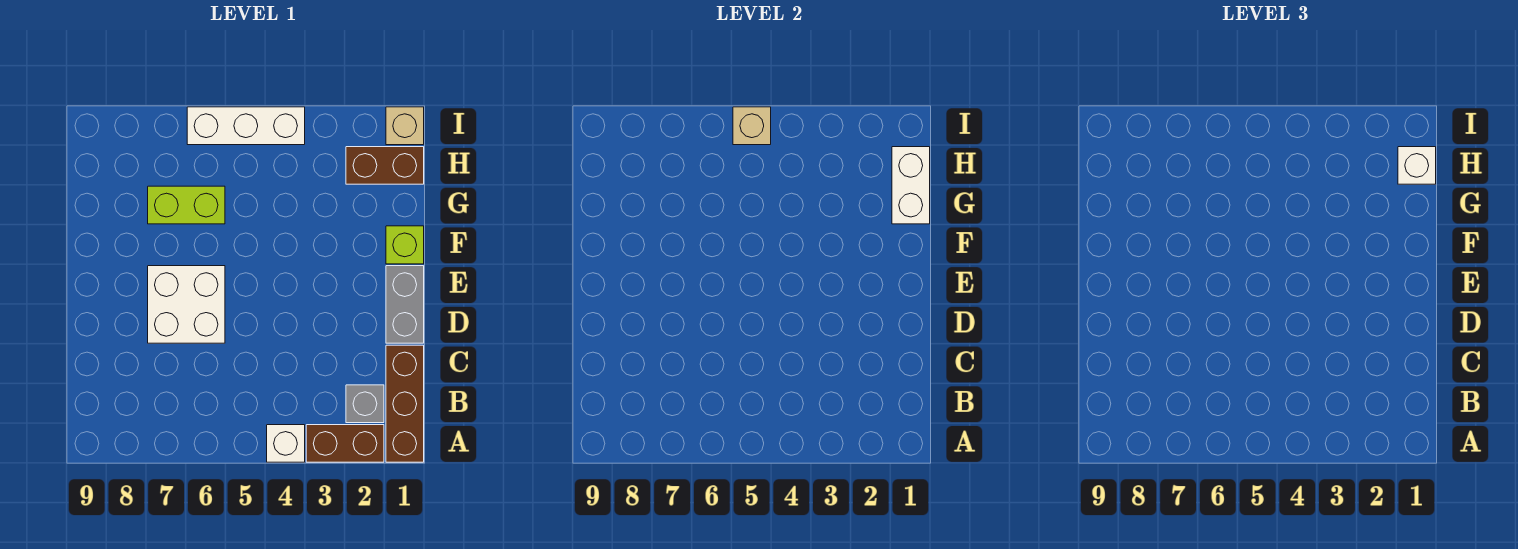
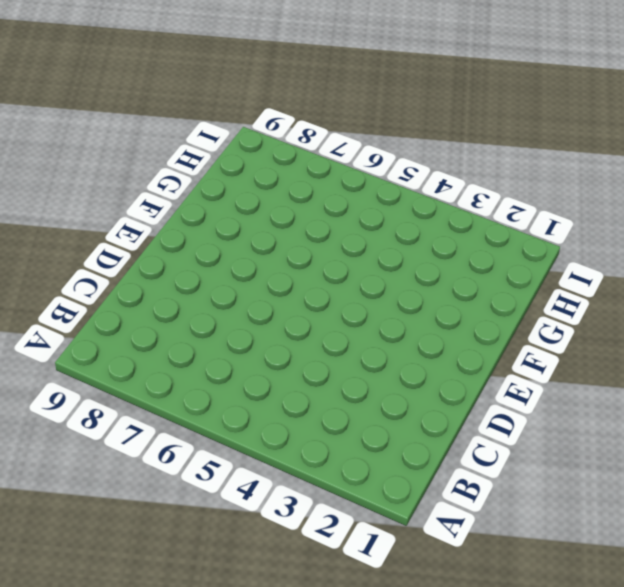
none -> brown brick A1:C1 level 1
none -> brown brick A2:A3 level 1
none -> white brick A4 level 1

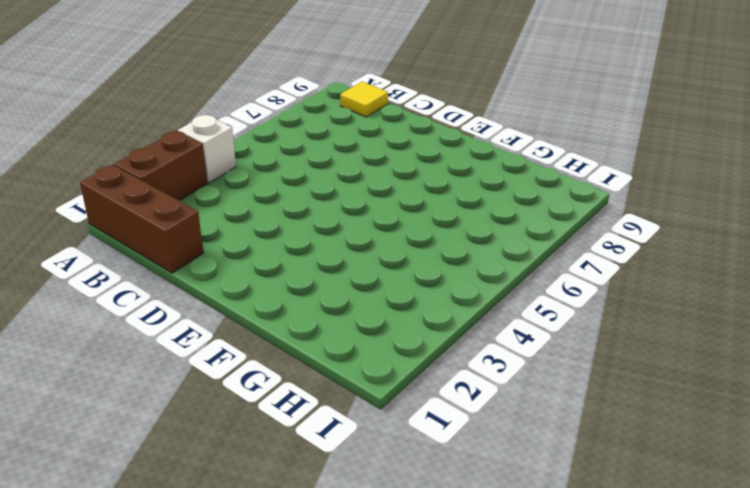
yellow tile B9 level 1 -> none
none -> grey brick B2 level 1
none -> grey brick D1:E1 level 1
none -> white brick D6:E7 level 1

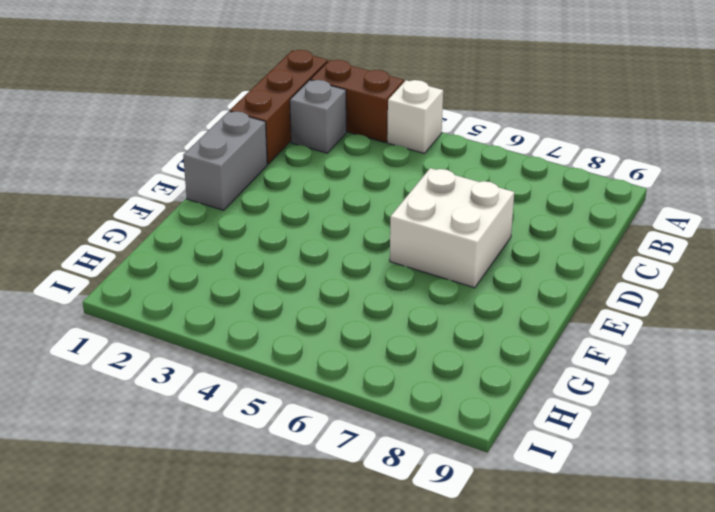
none -> lime brick F1 level 1
none -> lime brick G6:G7 level 1
none -> brown brick H1:H2 level 1

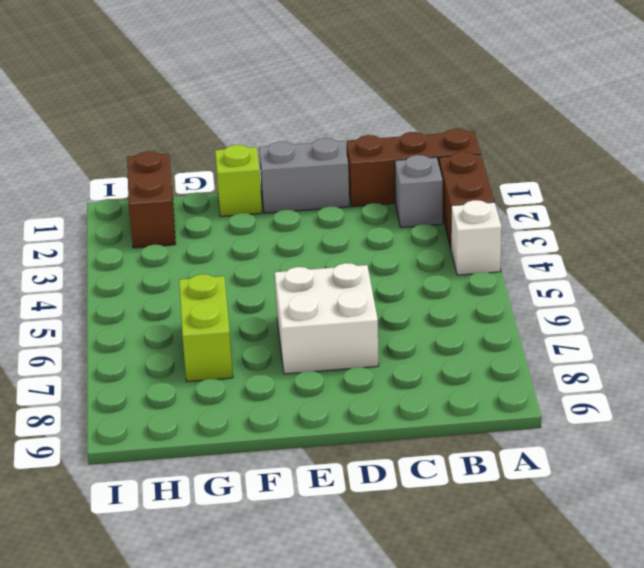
none -> tan brick I1 level 1
none -> white brick I4:I6 level 1
none -> white brick G1:H1 level 2

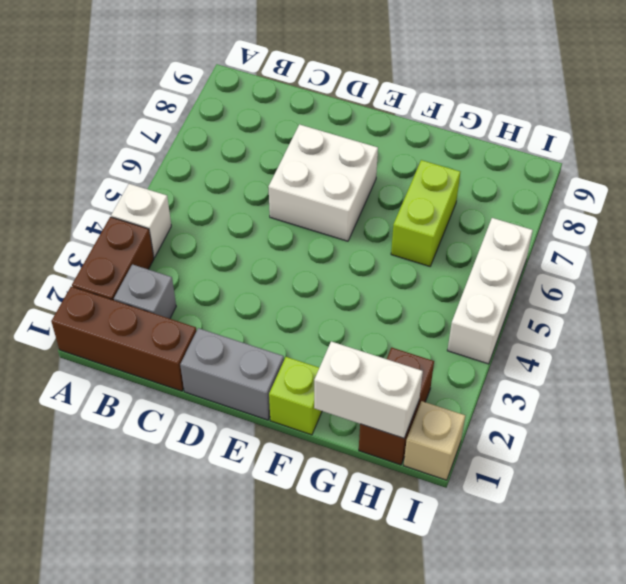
none -> tan brick I5 level 2
none -> white brick H1 level 3

